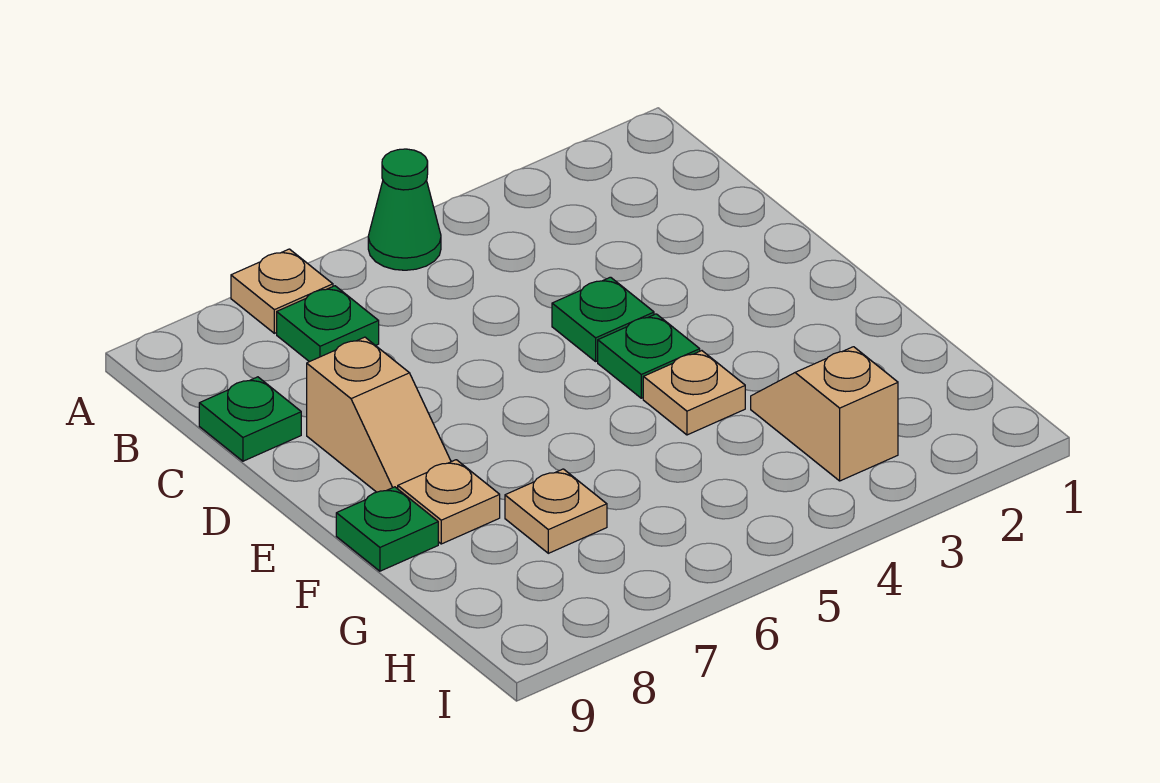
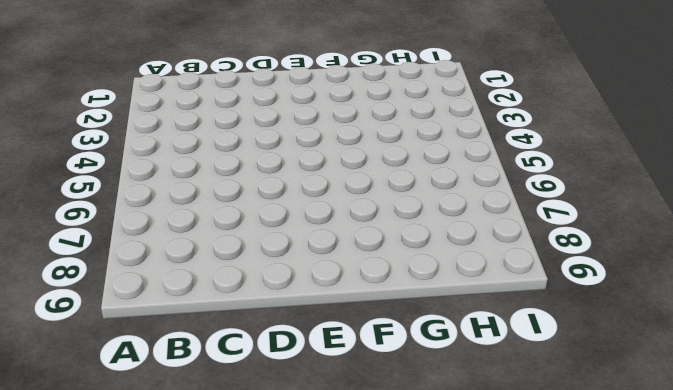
none -> green cone A5 level 1
none -> tan plate A7 level 1
none -> green plate B7 level 1

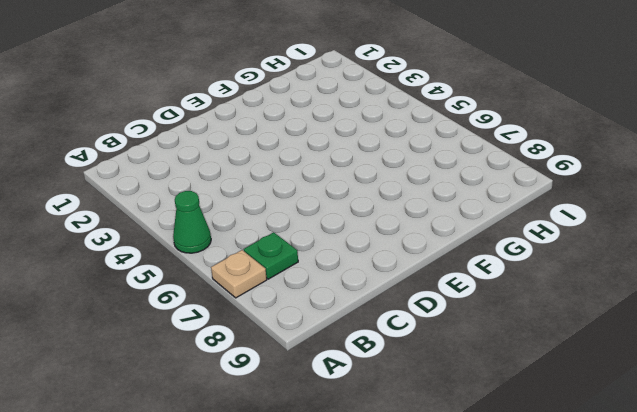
none -> green plate C9 level 1
none -> green plate D4 level 1
none -> tan slope D8:E8 level 1 top D

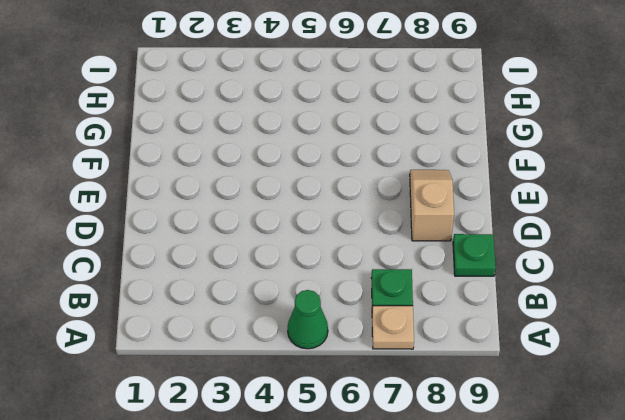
none -> green plate D4 level 1
none -> green plate E4 level 1
none -> tan plate F4 level 1

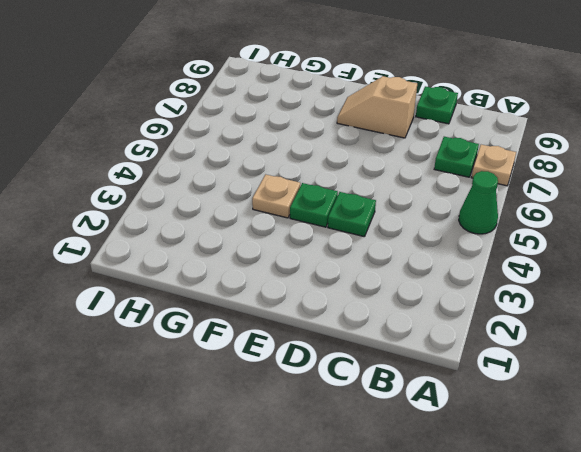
none -> tan plate F8 level 1
none -> green plate F9 level 1
none -> tan slope G3:H3 level 1 top H

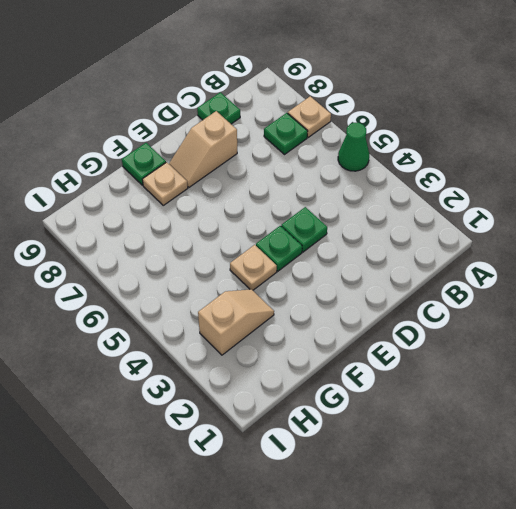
none -> tan plate G7 level 1

